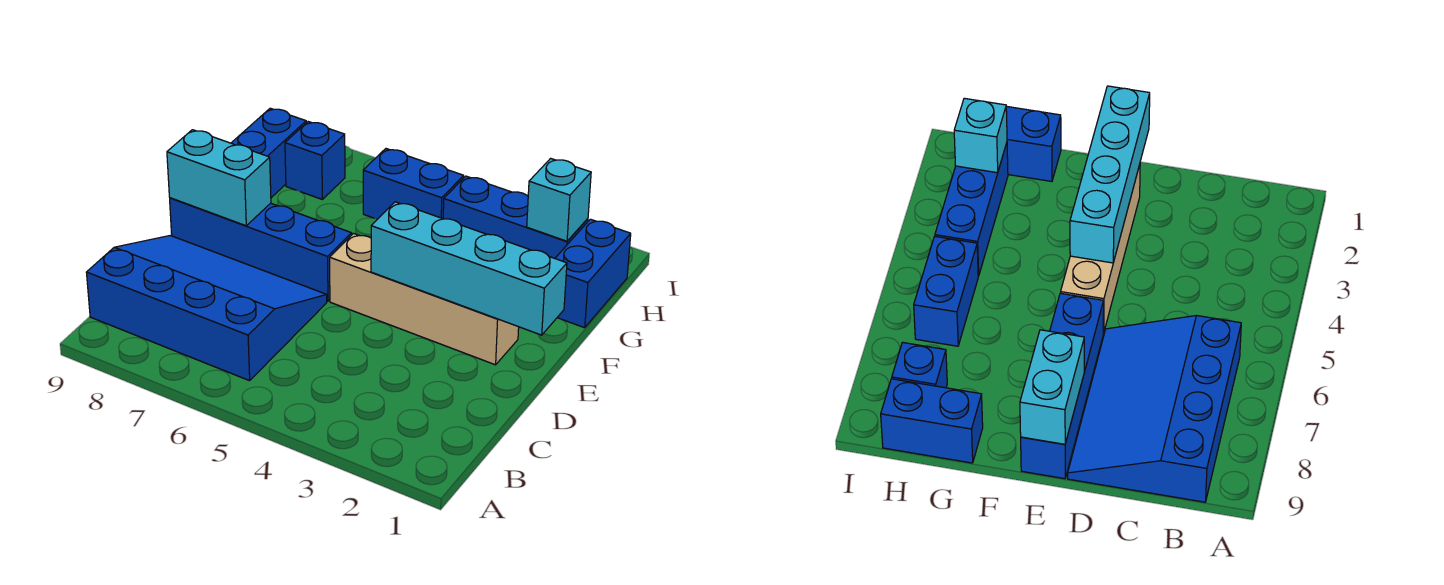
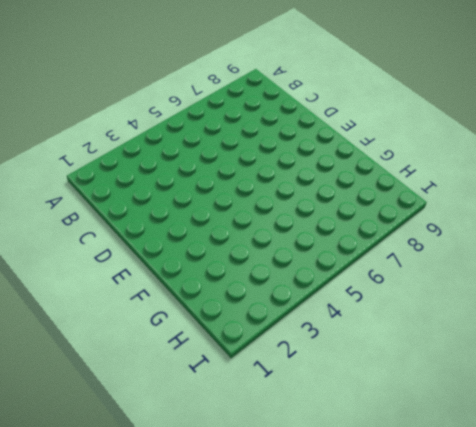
none -> blue slope B6:D9 level 1 top B
none -> tan brick E2:E5 level 1

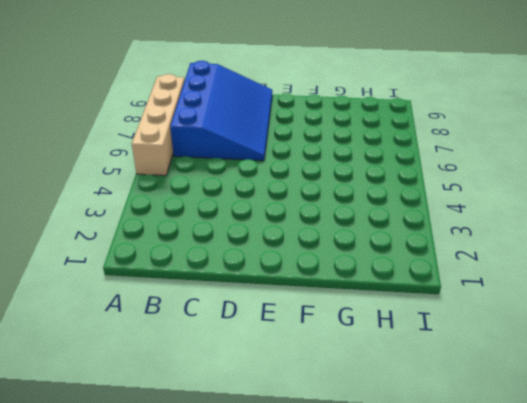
tan brick A5:A8 level 1 -> tan brick E2:E5 level 1
none -> blue brick E6:E9 level 1
none -> blue brick G1:H1 level 1

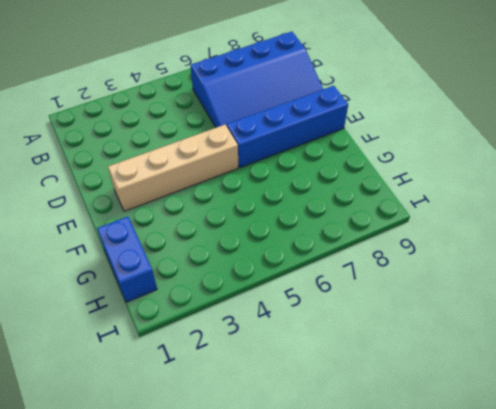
none -> blue brick G9:H9 level 1
none -> blue brick H2:H4 level 1

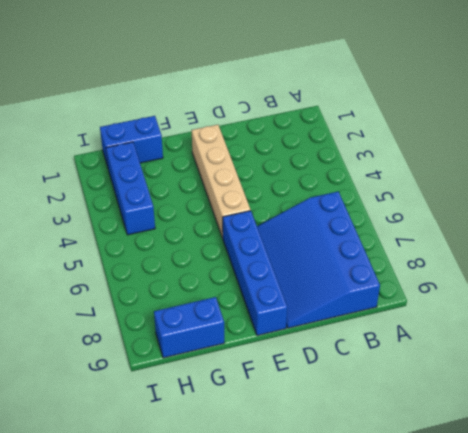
none -> blue brick H5:H6 level 1
none -> blue brick H8 level 1

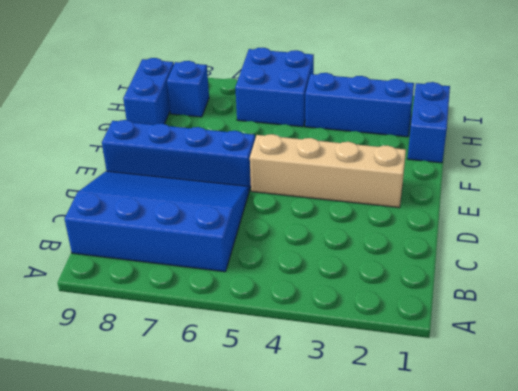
blue brick H5:I6 level 1 -> blue brick H5:H6 level 1
none -> cyan brick E1:E4 level 2
none -> cyan brick E8:E9 level 2

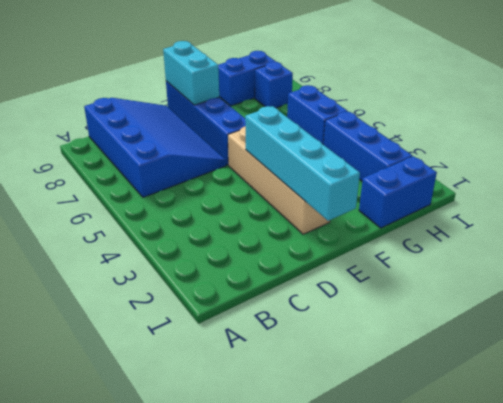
none -> cyan brick H2 level 2

